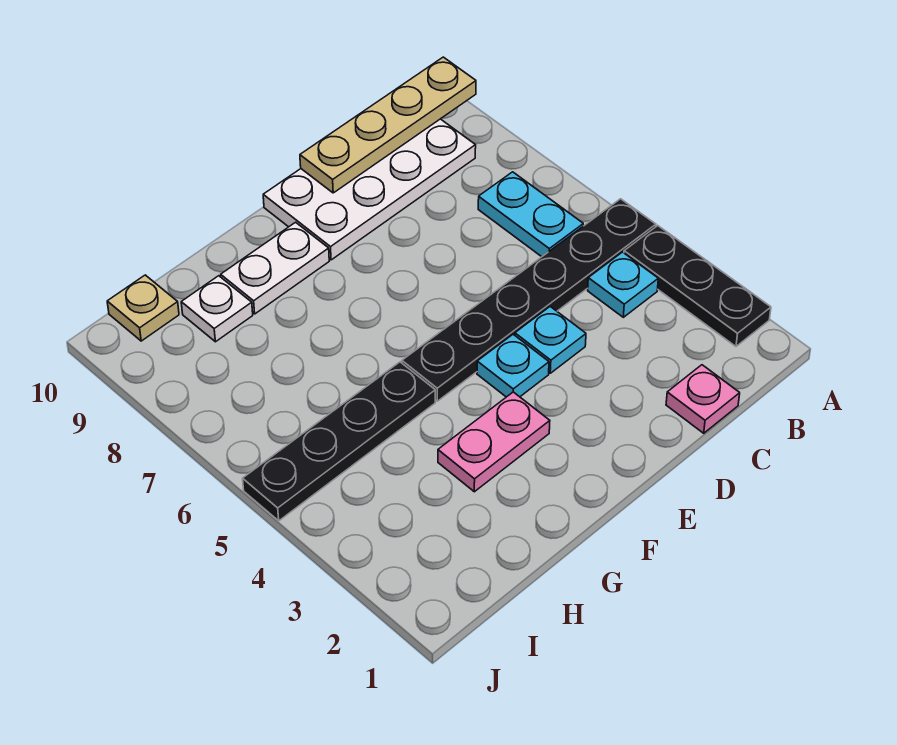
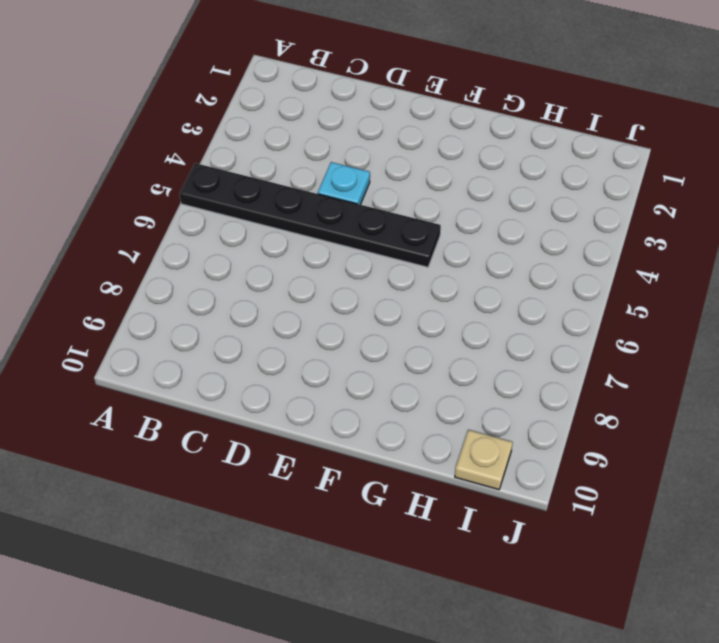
none -> black plate A2:A4 level 1
none -> cyan plate B4 level 1
none -> cyan plate B6:B7 level 1

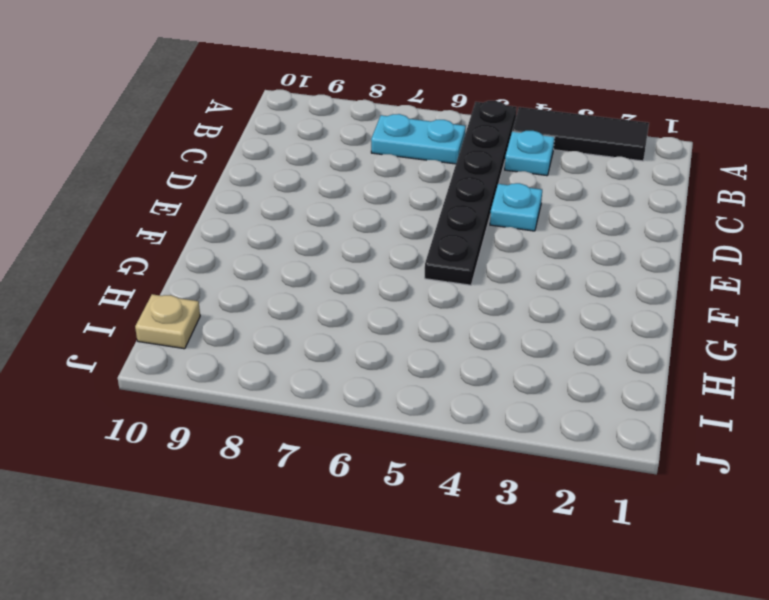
black tile A2:A4 level 1 -> black plate A2:A4 level 1
none -> white plate B9:E10 level 1
none -> pink plate C1 level 1
none -> cyan plate E4 level 1

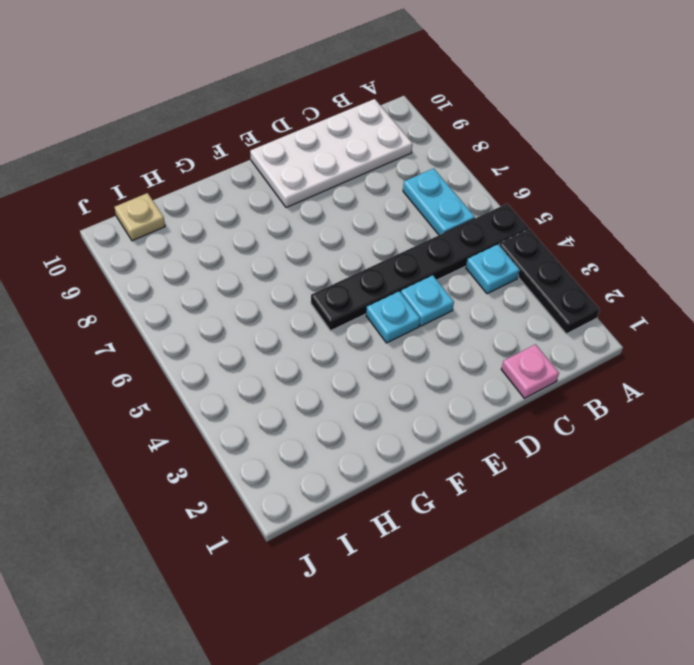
none -> pink plate F3:G3 level 1
none -> white plate F9:G9 level 1
none -> black plate G5:J5 level 1

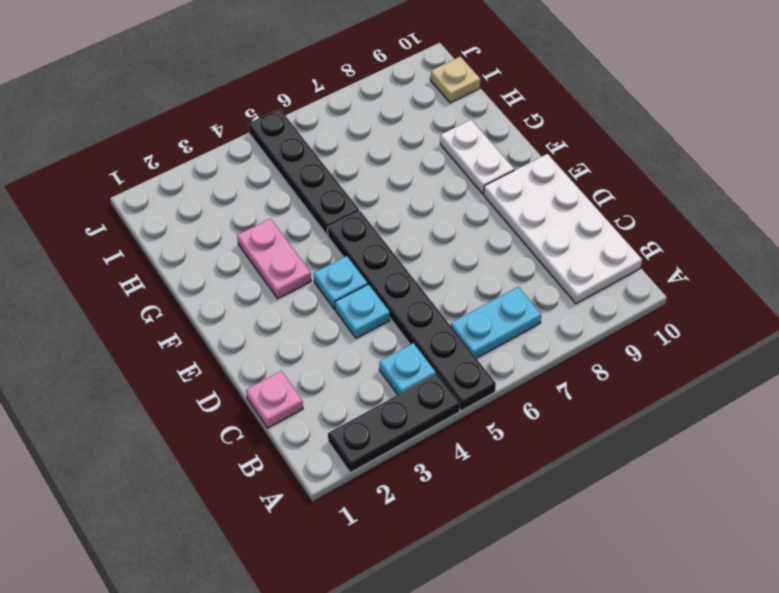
none -> white plate H9 level 1
none -> tan plate A10:D10 level 2

